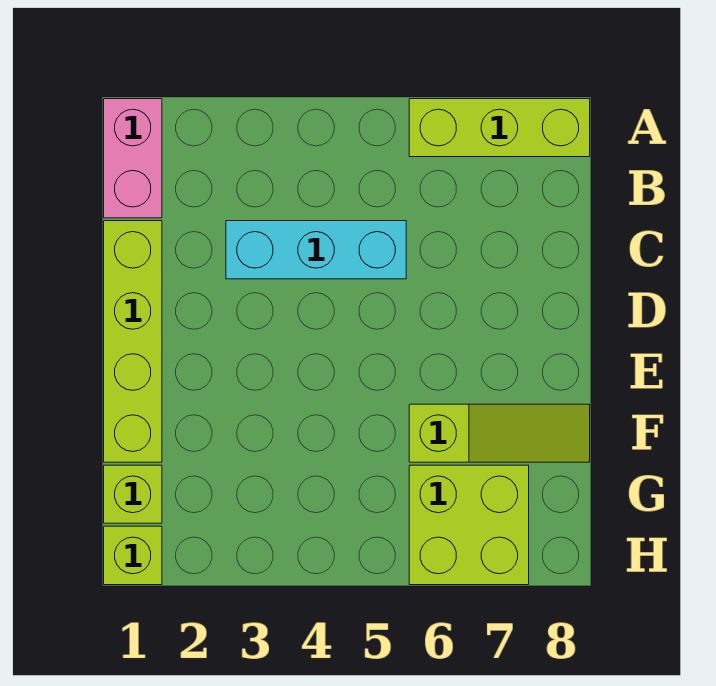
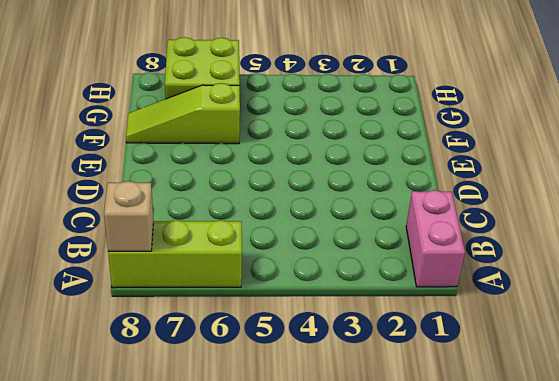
tan brick A8 level 2 -> none
none -> lime brick C1:F1 level 1
none -> cyan brick C3:C5 level 1

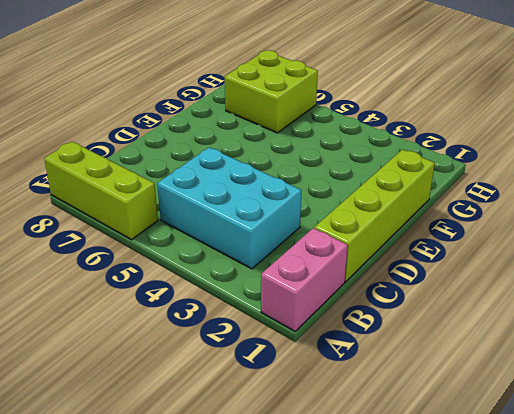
cyan brick B3:C5 level 1 -> cyan brick C3:C5 level 1
none -> lime slope F6:F8 level 1 top 6
none -> lime brick G1 level 1

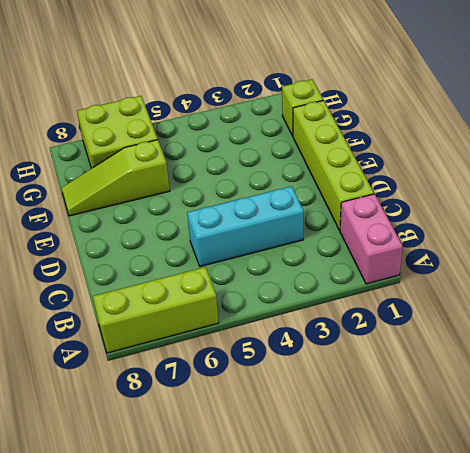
none -> lime brick H1 level 1

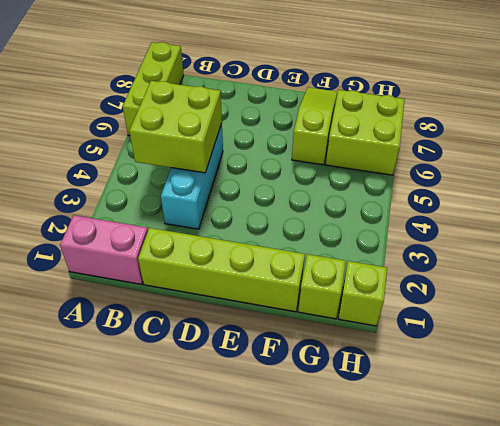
lime brick B4:C5 level 2 -> none

